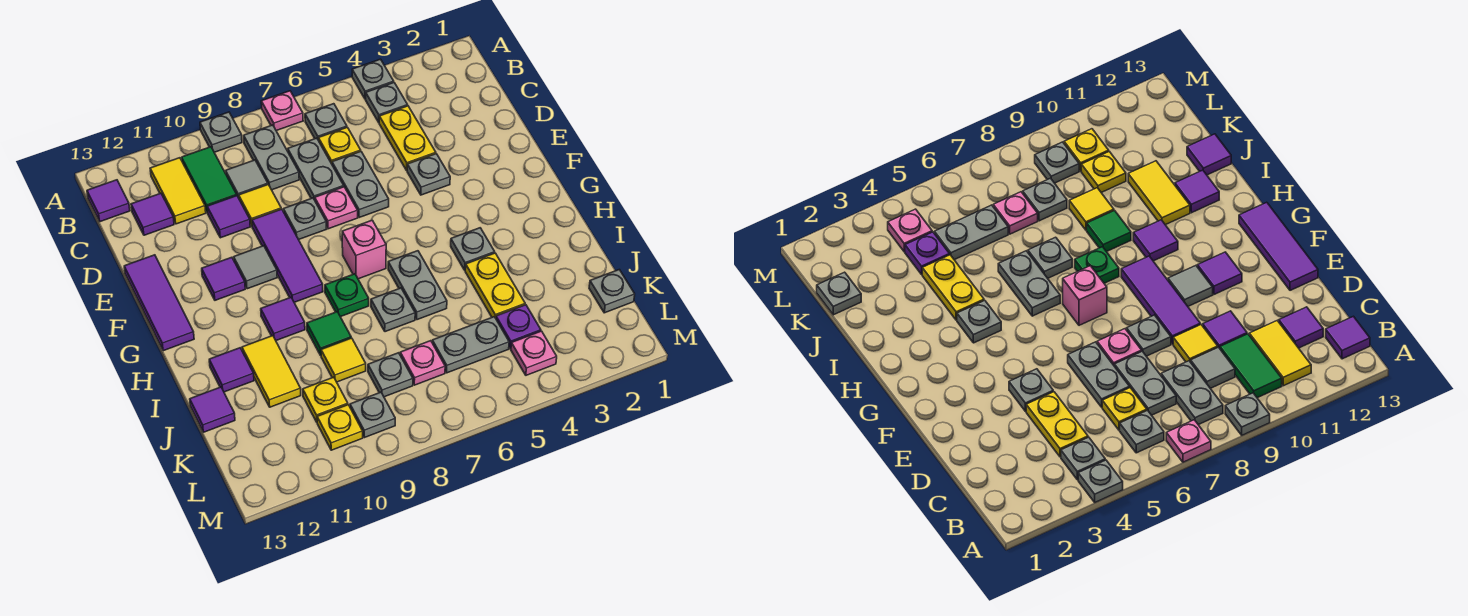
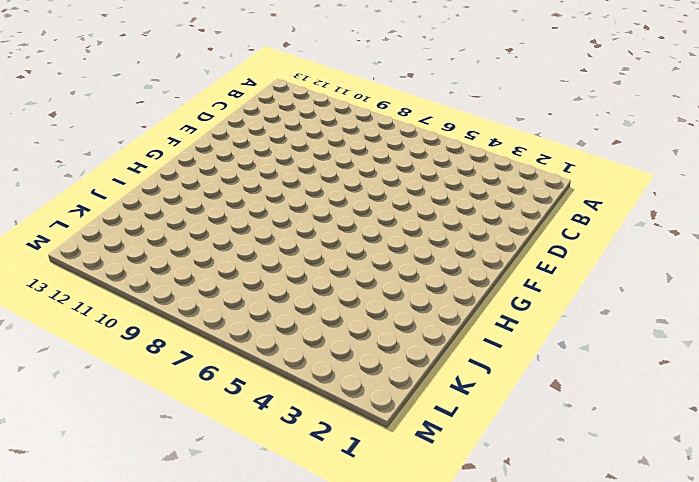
none -> grey plate A4 level 1
none -> pink plate A7 level 1
none -> grey plate A9 level 1
none -> grey plate B4 level 1

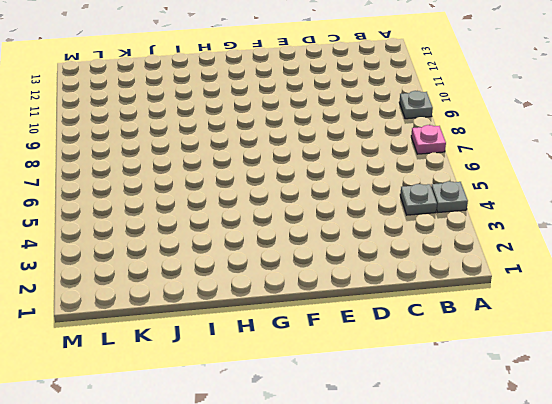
none -> grey plate B6 level 1
none -> grey plate B8:C8 level 1
none -> green tile B10:C10 level 1
none -> yellow tile B11:C11 level 1

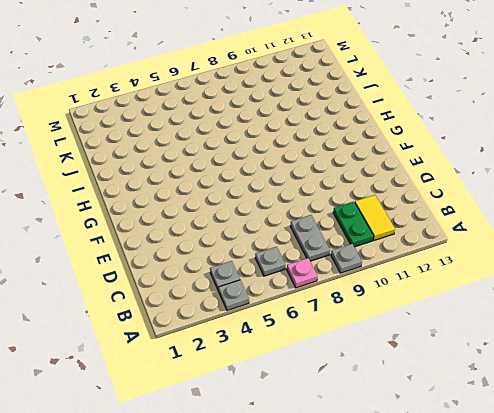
green plate B10:C10 level 1 -> green tile B10:C10 level 1
none -> purple tile B13 level 1
none -> yellow plate C4:D4 level 1
none -> yellow plate C6 level 1
none -> grey plate C7:D7 level 1

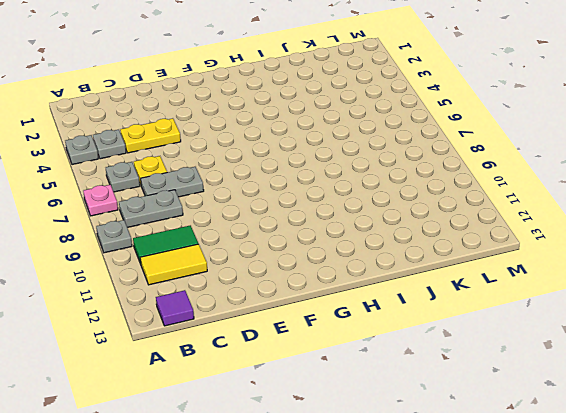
none -> grey tile C9 level 1
none -> purple tile C12 level 1
none -> grey plate D6:E6 level 1
none -> yellow tile D9 level 1

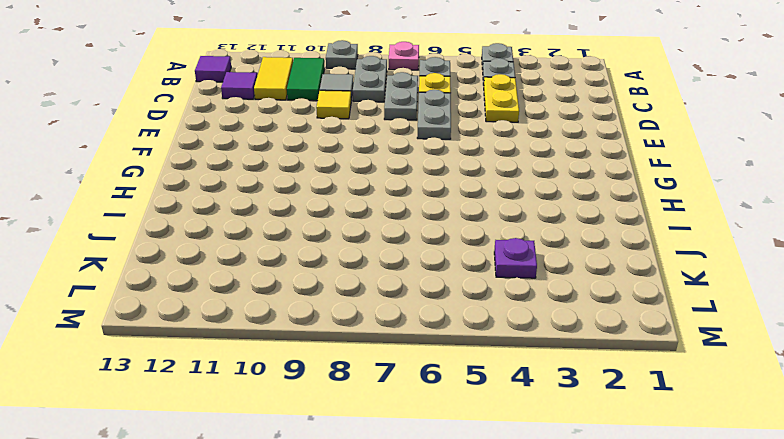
none -> purple tile D10 level 1
none -> grey plate E4 level 1
none -> pink plate E7 level 1
none -> grey plate E8 level 1

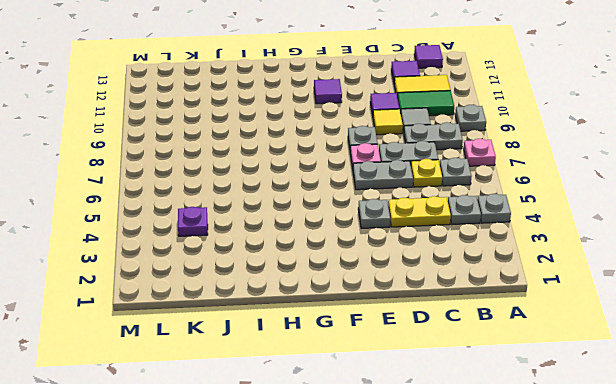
none -> purple tile E9:G9 level 1
none -> purple tile E13:G13 level 1
none -> grey tile F10 level 1
none -> pink brick G7 level 1

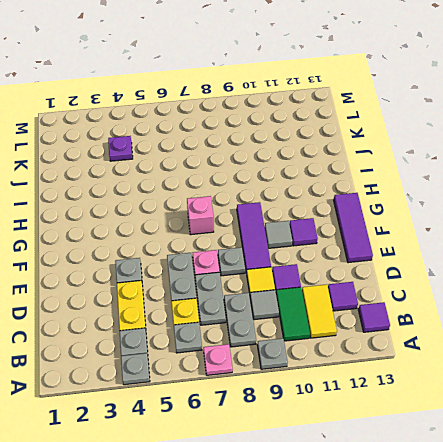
none -> grey plate H4 level 1
none -> grey plate H6:I6 level 1
none -> green plate H8 level 1
none -> purple tile H10 level 1

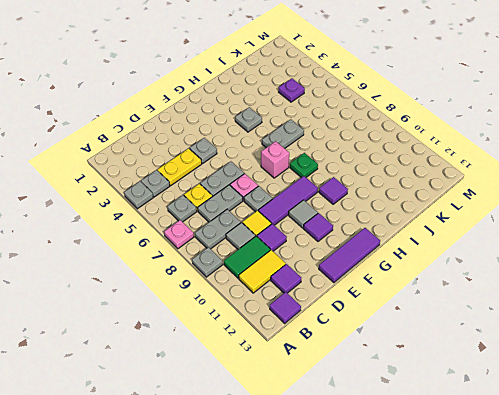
none -> yellow plate I4:J4 level 1
none -> grey plate I7 level 1
none -> green tile I9 level 1
none -> yellow tile I11:J11 level 1

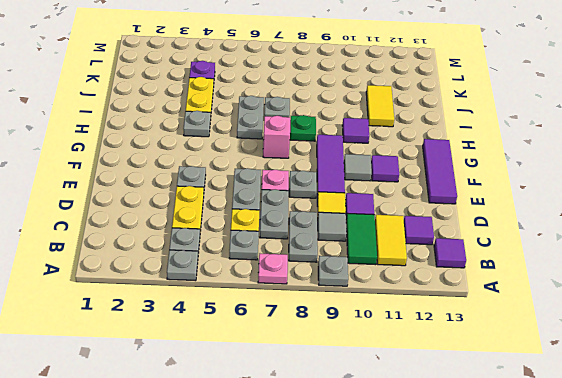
none -> green tile I9 level 1
none -> purple tile I12 level 1
none -> yellow tile J9 level 1
none -> purple tile J13 level 1

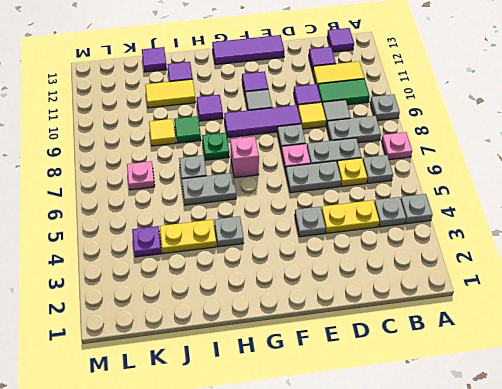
none -> grey plate K1 level 1
none -> grey plate K5:K6 level 1
none -> grey plate K8 level 1
none -> yellow plate K10 level 1

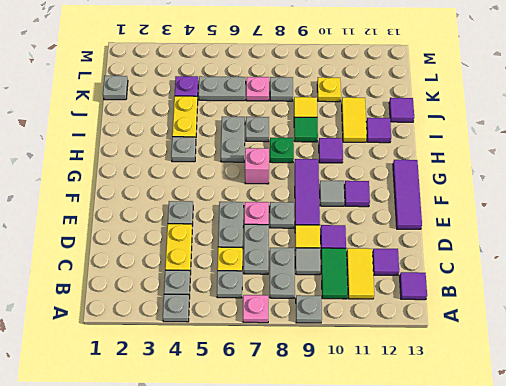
none -> pink plate L4 level 1
none -> grey plate L9 level 1
none -> yellow plate L10 level 1

